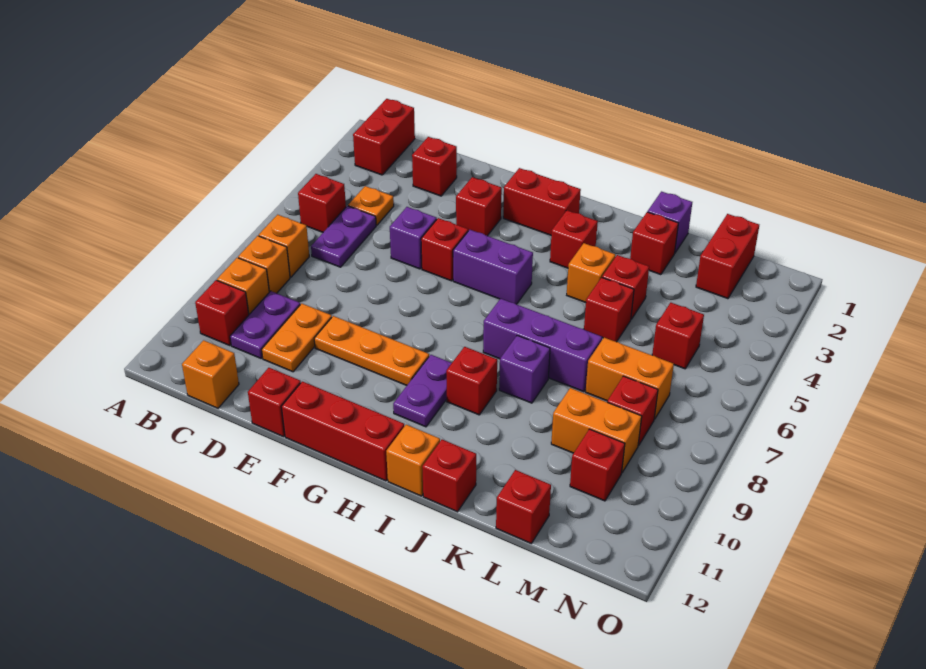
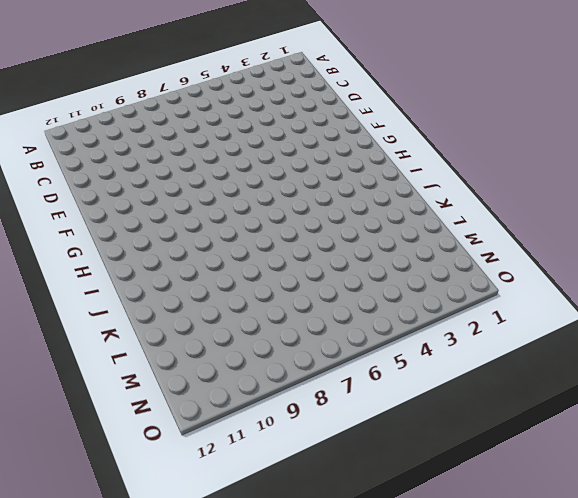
none -> red brick B1:B2 level 1
none -> red brick B5 level 1
none -> orange brick B7 level 1
none -> orange brick B8 level 1

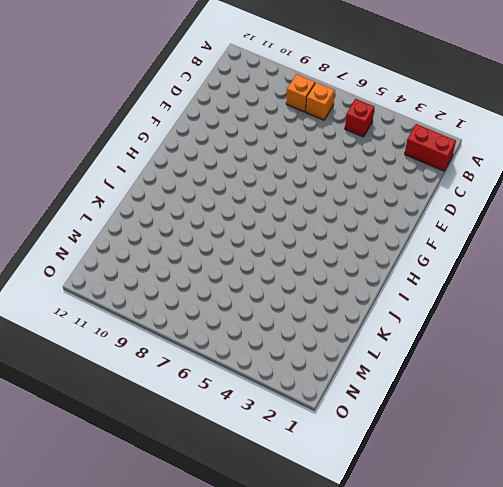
none -> orange brick B9 level 1
none -> red brick B10 level 1
none -> orange plate C4 level 1
none -> purple plate C5:C6 level 1

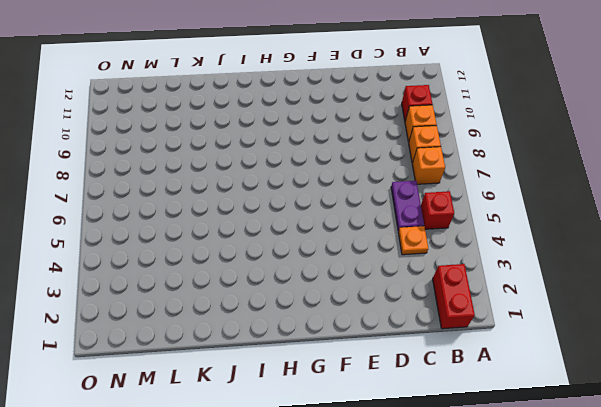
none -> purple plate C9:C10 level 1
none -> orange brick C12 level 1
none -> red brick D2 level 1
none -> orange plate D9:D10 level 1

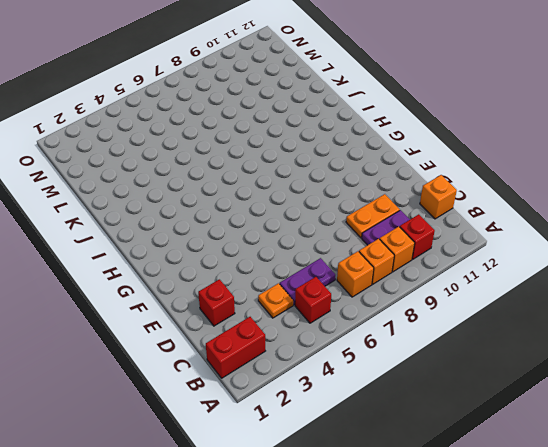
none -> purple brick E5 level 1
none -> orange plate E9:G9 level 1
none -> red brick E12 level 1
none -> red brick F3 level 1

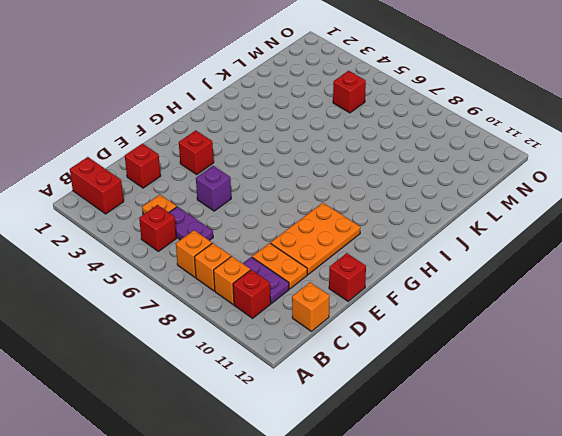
orange plate E9:G10 level 1 -> orange plate E9:G9 level 1
none -> red brick F5 level 1
none -> red brick F12:H12 level 1
none -> red brick G2:H2 level 1
none -> purple brick G5:H5 level 1

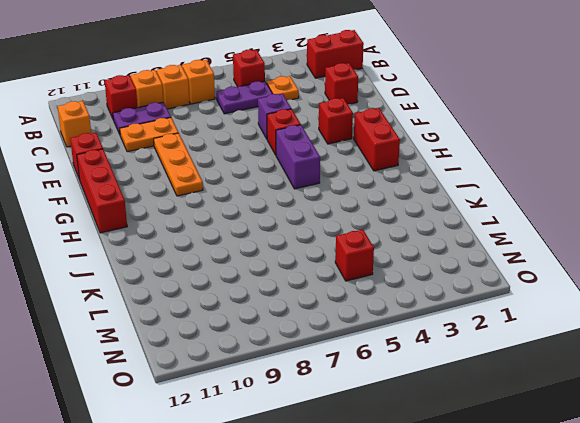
none -> purple plate H9:H10 level 1
none -> red brick I3 level 1
none -> purple brick I7:K7 level 1
none -> red brick I9 level 1

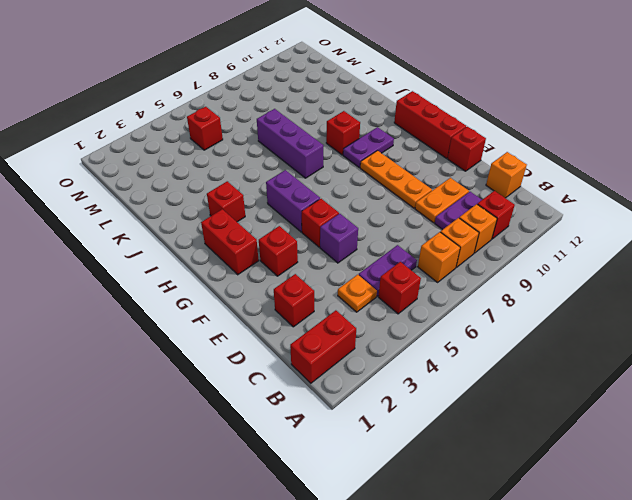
none -> orange brick I12 level 1
none -> orange brick J4 level 1
none -> purple brick J8 level 1
none -> red brick J12 level 1

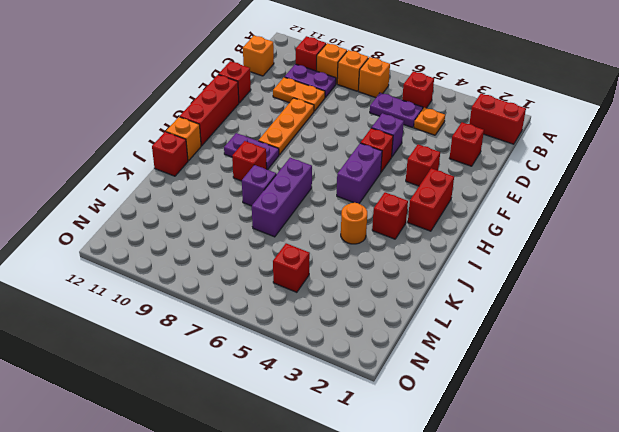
orange round brick J4 level 1 -> orange brick J4 level 1
none -> purple brick K1 level 1
none -> red brick K2 level 1
none -> red brick K4 level 1
none -> red brick K5 level 1

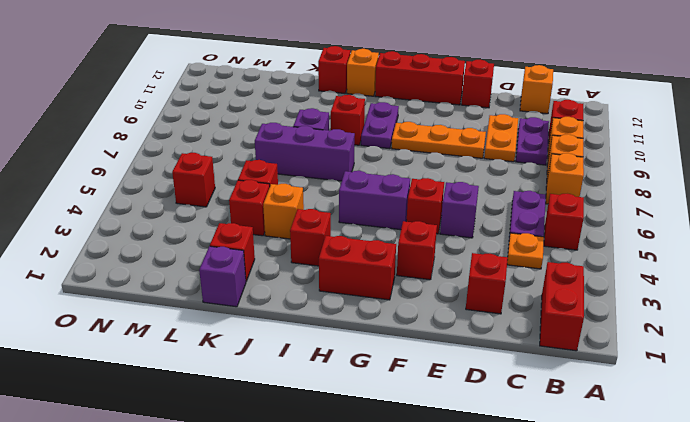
none -> orange brick L7:M7 level 1
none -> orange brick L9:M9 level 1
none -> red brick L12 level 1
none -> red brick M1:M2 level 1

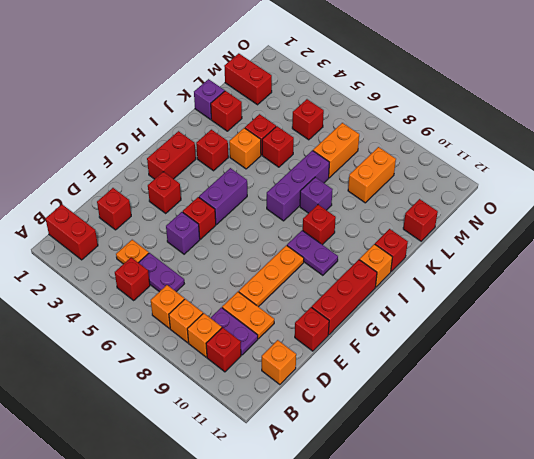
none -> red brick M8 level 1
none -> red brick M10 level 1

